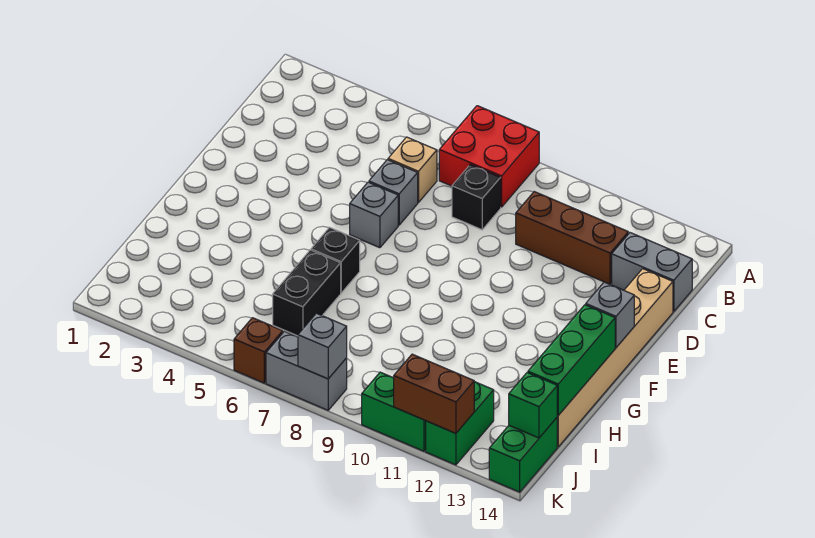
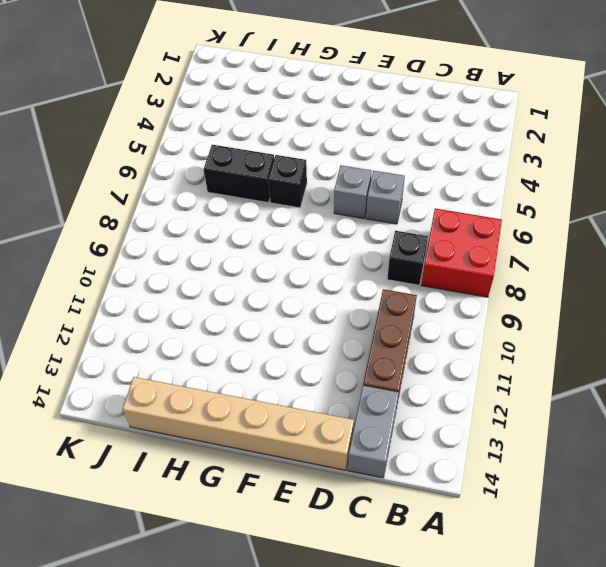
none -> tan brick C6 level 1
none -> green brick J12:K12 level 1
none -> green brick J14:K14 level 1

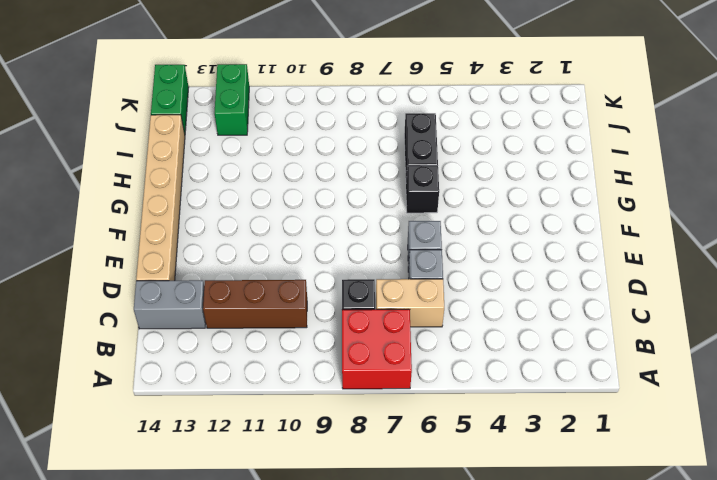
tan brick C6:C7 level 1 -> tan brick C6 level 1
none -> brown brick K6 level 1
none -> grey brick K7:K8 level 1
none -> green brick K10:K11 level 1

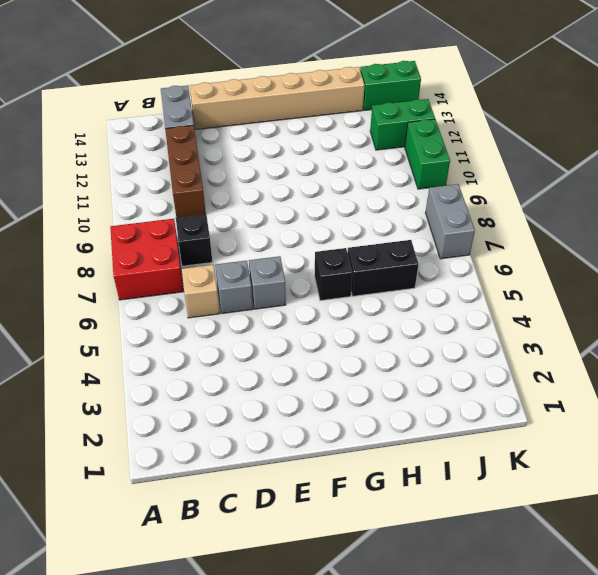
none -> brown brick K6 level 1
none -> grey brick F14 level 2
none -> green brick G14:I14 level 2

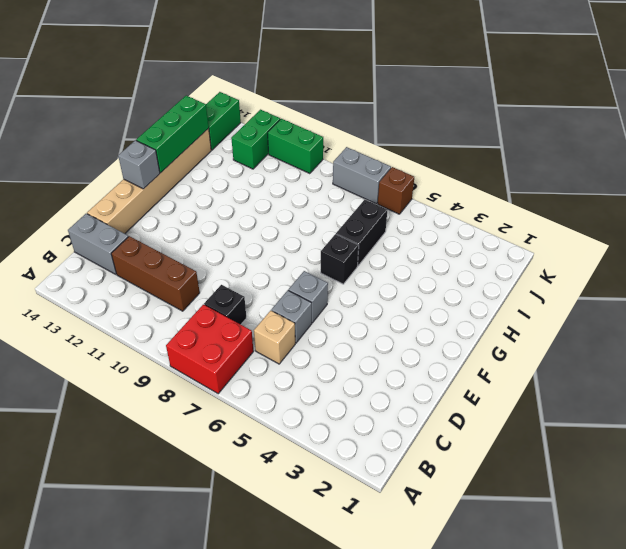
none -> green brick J14 level 2
none -> grey brick K8 level 2
none -> brown brick K11:K12 level 2

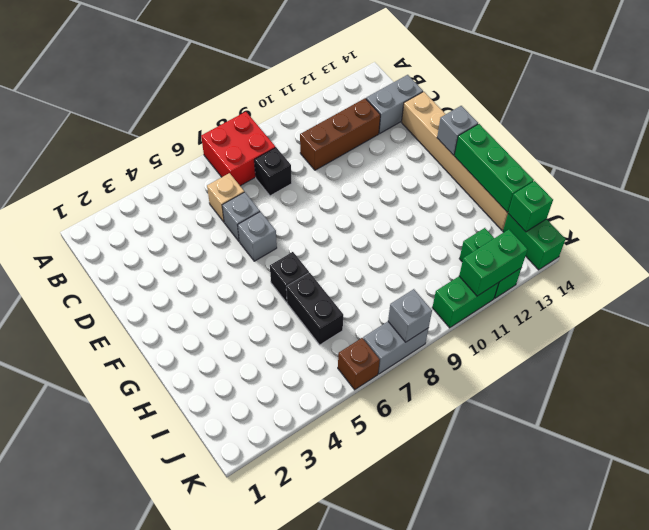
green brick K11:K12 level 2 -> brown brick K11:K12 level 2

